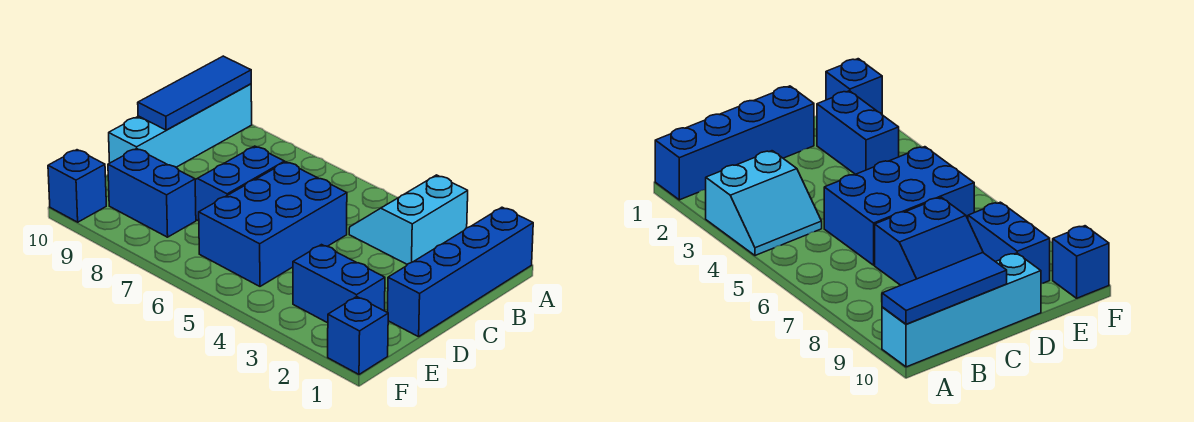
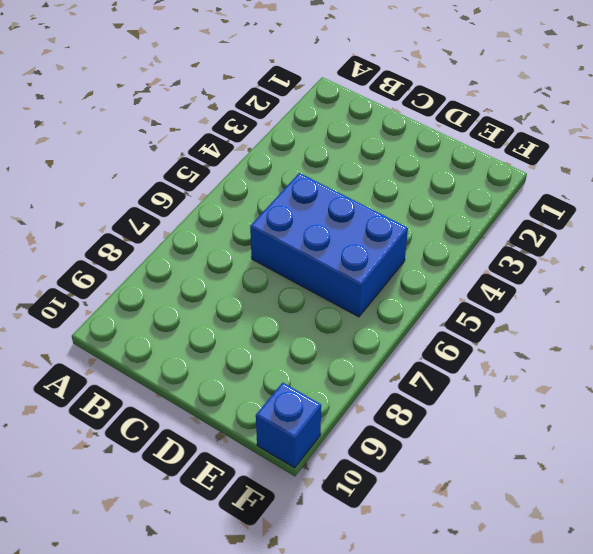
none -> blue brick A1:D1 level 1
none -> cyan slope A3:B4 level 1 top 3

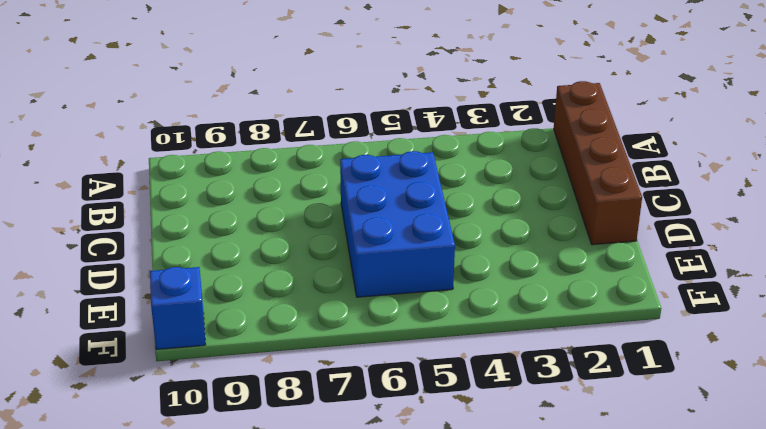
brown brick A1:D1 level 1 -> blue brick A1:D1 level 1
none -> cyan slope A3:B4 level 1 top 3
none -> cyan brick A10:D10 level 1

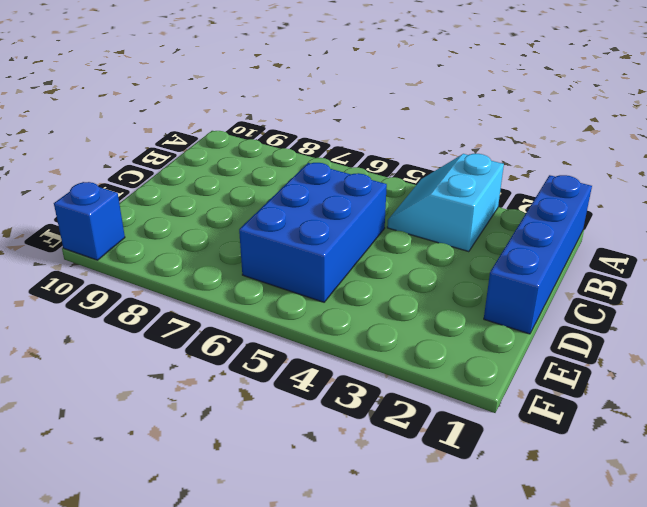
none -> cyan brick A10:D10 level 1
none -> blue slope C7:D8 level 1 top 7

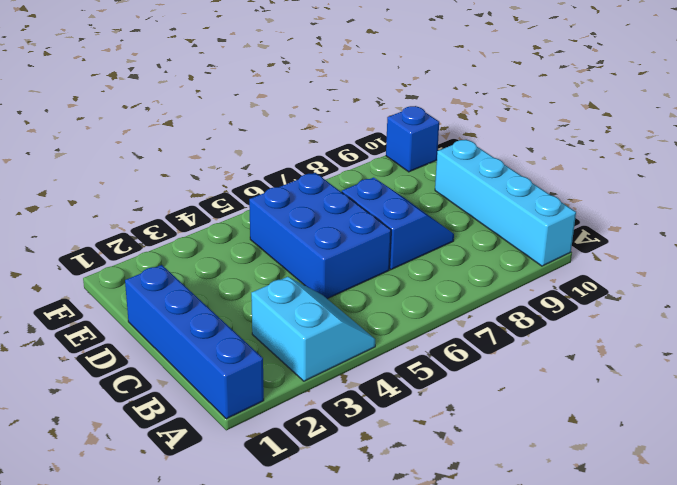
none -> blue brick E2:E3 level 1
none -> blue brick E8:E9 level 1

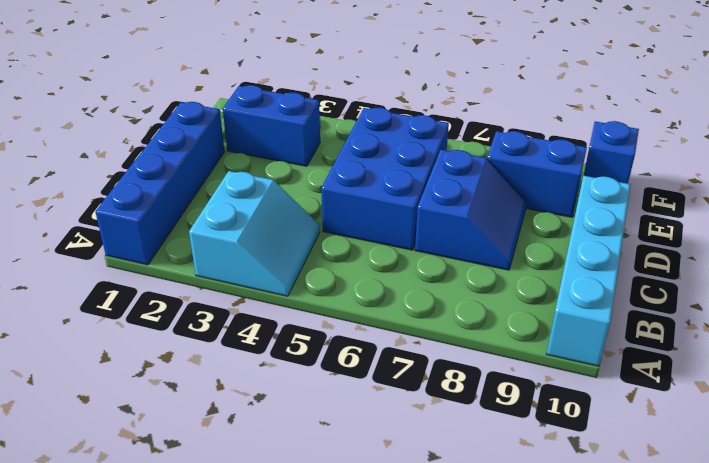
none -> blue brick F1 level 1
none -> blue tile A10:C10 level 2

